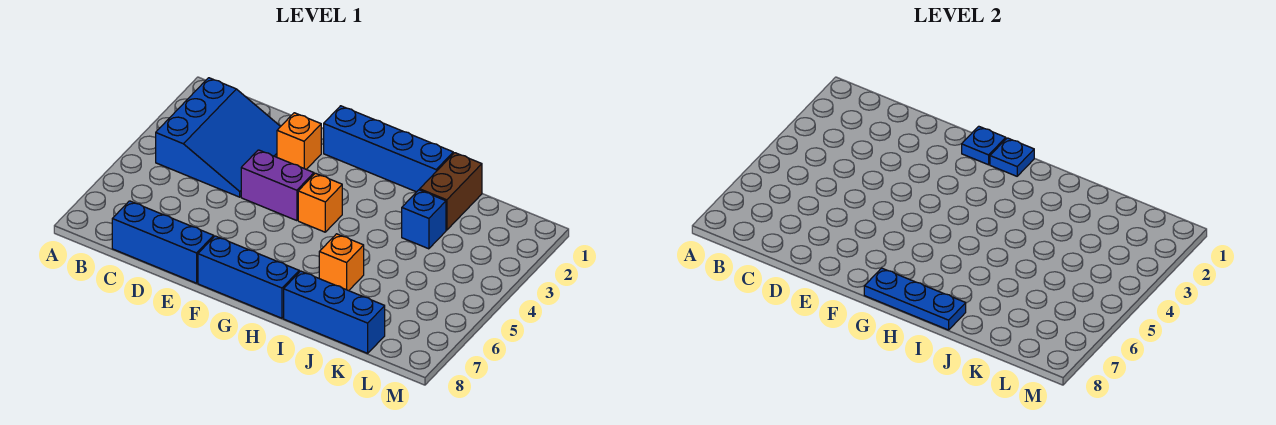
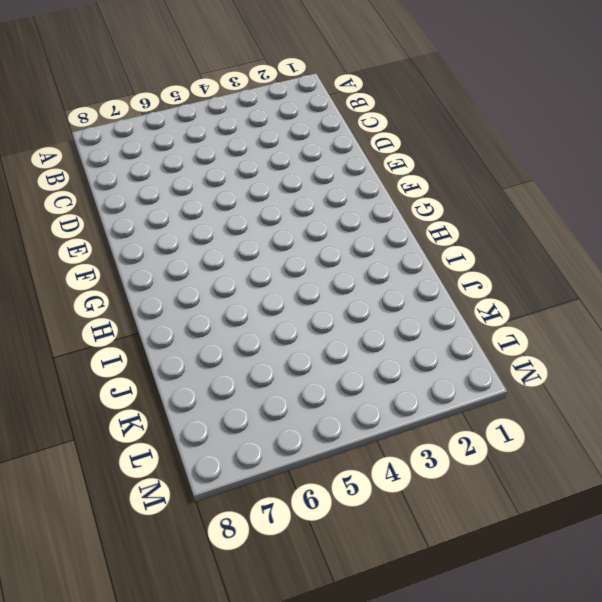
none -> blue slope B2:D4 level 1 top B
none -> blue brick C8:E8 level 1
none -> orange brick E2 level 1

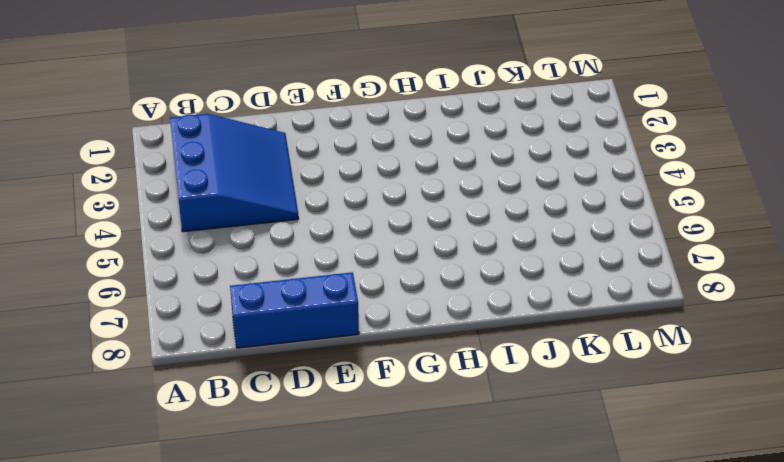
none -> orange brick E2 level 1
none -> purple brick E4:F4 level 1
none -> blue brick F1:I1 level 1

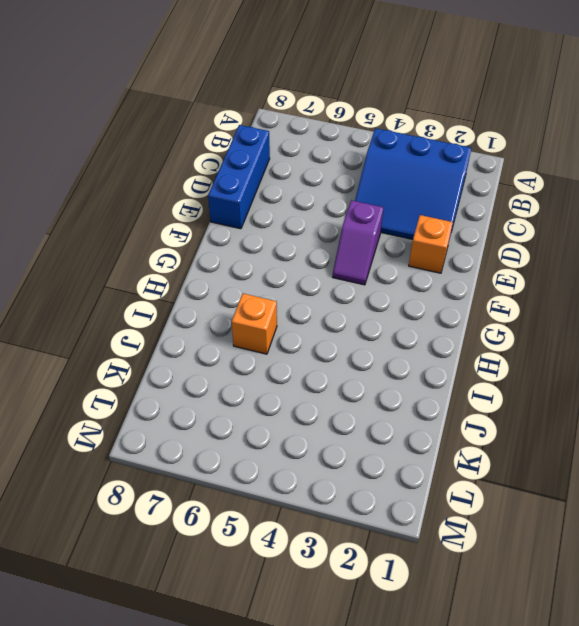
purple slope E4:F4 level 1 top E -> purple brick E4:F4 level 1
none -> blue brick F1:I1 level 1
none -> blue brick F8:H8 level 1
none -> orange brick G4 level 1

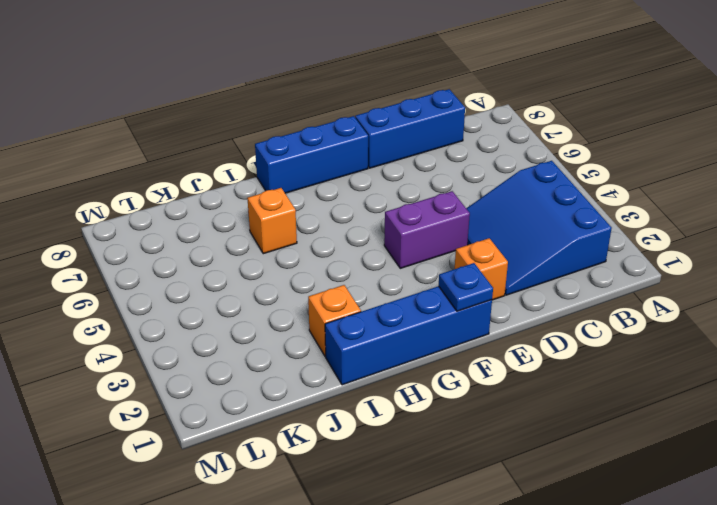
orange brick I2 level 1 -> orange brick G4 level 1
none -> blue brick I8:K8 level 1
none -> brown brick J1:J2 level 1
none -> blue brick J3 level 1

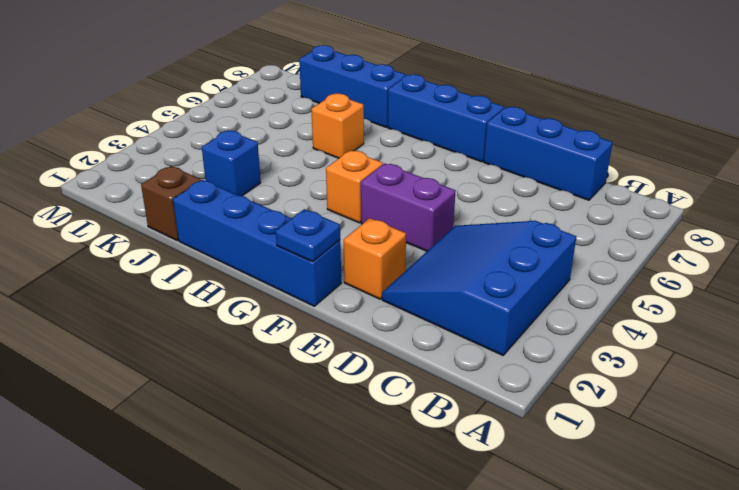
brown brick J1 level 1 -> brown brick J1:J2 level 1
none -> blue plate G1 level 2
none -> blue plate G8:I8 level 2

